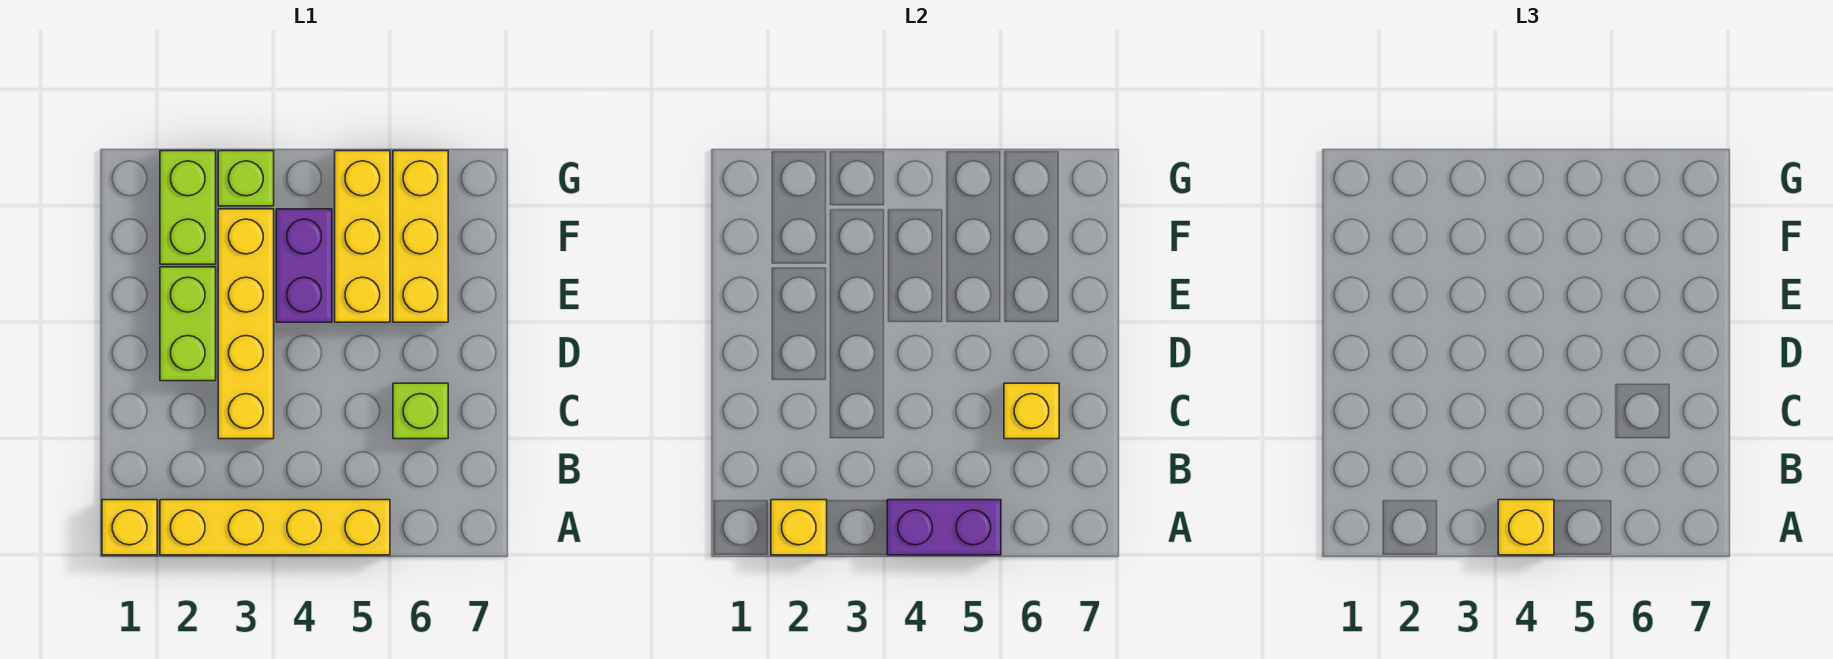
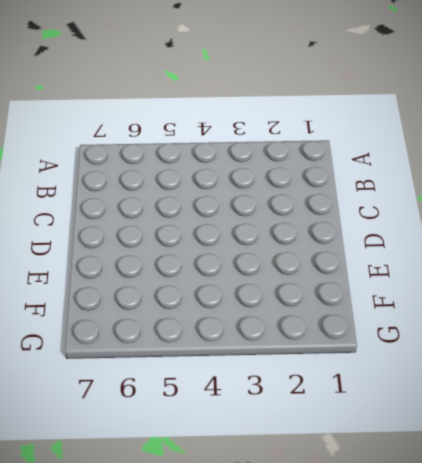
none -> yellow brick A1 level 1
none -> yellow brick A2:A5 level 1
none -> yellow brick C3:F3 level 1

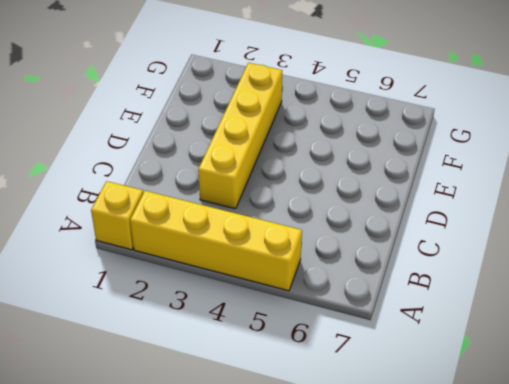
none -> lime brick C6 level 1
none -> lime brick D2:E2 level 1
none -> purple brick E4:F4 level 1

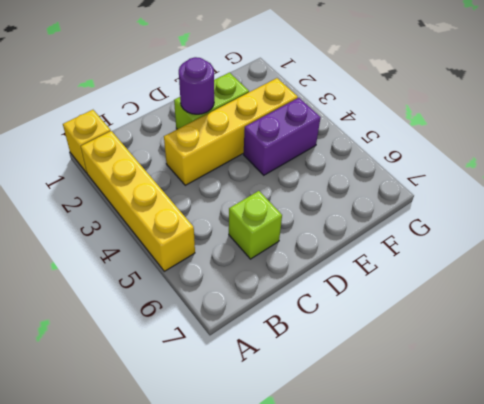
purple round brick D2 level 2 -> none
none -> yellow brick E5:G5 level 1
none -> yellow brick E6:G6 level 1
none -> lime brick F2:G2 level 1

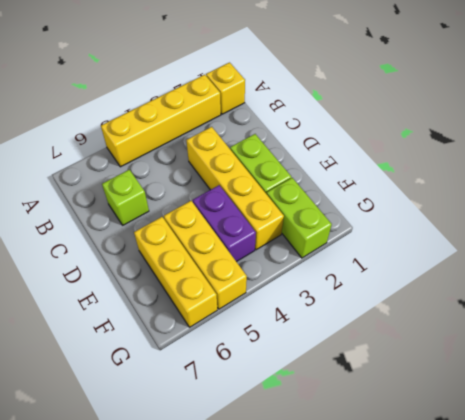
none -> lime brick G3 level 1
none -> yellow brick A2 level 2
none -> purple brick A4:A5 level 2

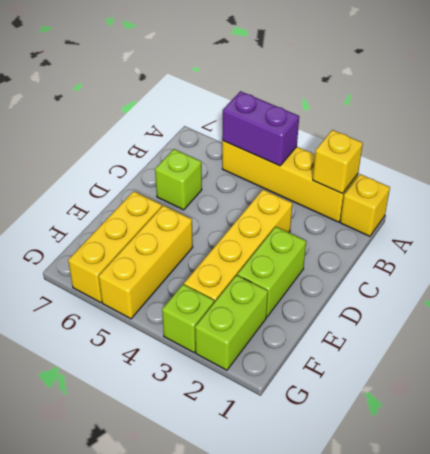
none -> purple brick E4:F4 level 1
none -> yellow brick C6 level 2
none -> yellow brick A4 level 3

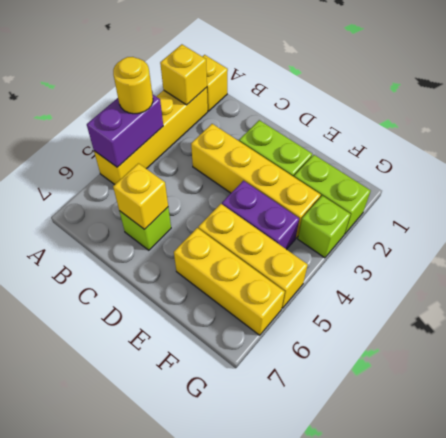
yellow round brick A4 level 3 -> yellow brick A4 level 3

